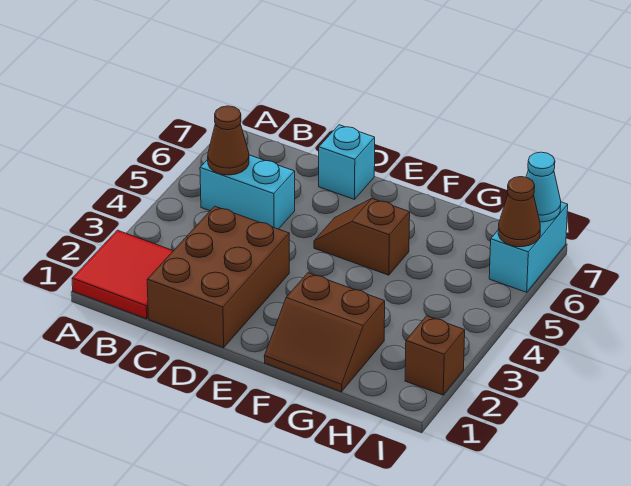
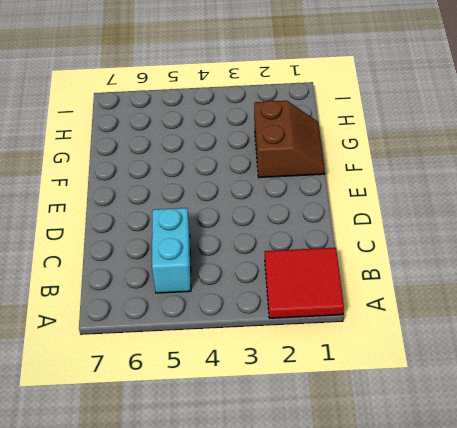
none -> brown brick C1:D3 level 1
none -> cyan brick D7 level 1

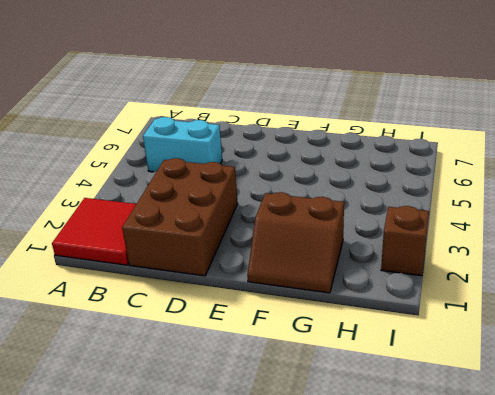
none -> cyan brick D7 level 1
none -> brown slope E5:F5 level 1 top F

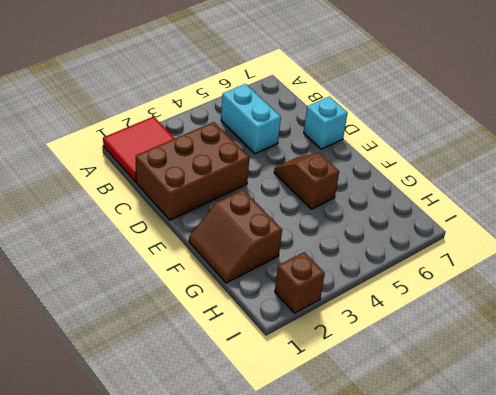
none -> cyan brick I6:I7 level 1
none -> brown cone B5 level 2

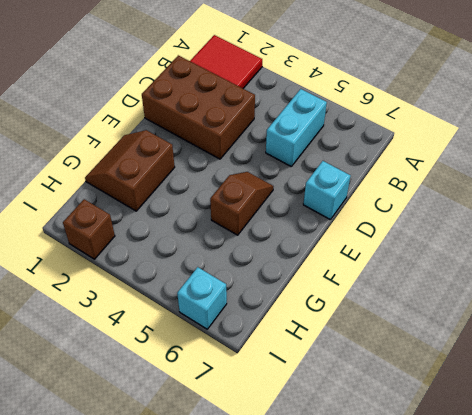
cyan brick I6 level 1 -> cyan brick I6:I7 level 1
none -> brown cone B5 level 2
none -> brown cone I6 level 2

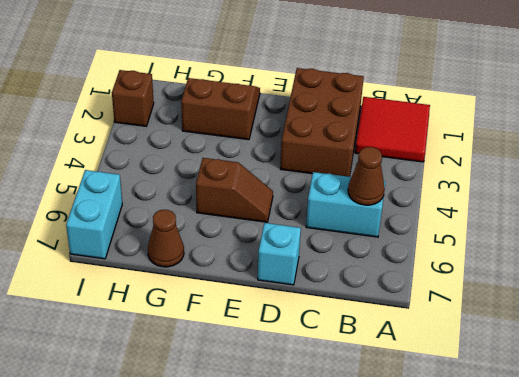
brown cone G7 level 1 -> brown cone I6 level 2
none -> cyan cone I7 level 2

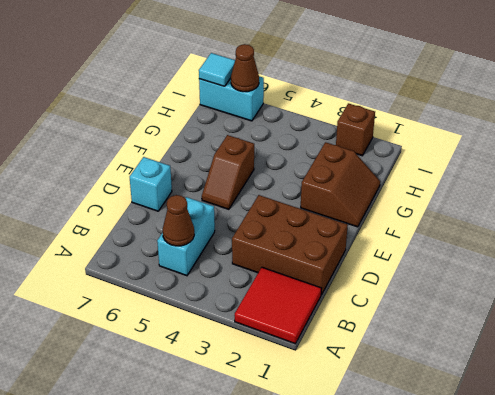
cyan tile I7 level 2 -> cyan cone I7 level 2

